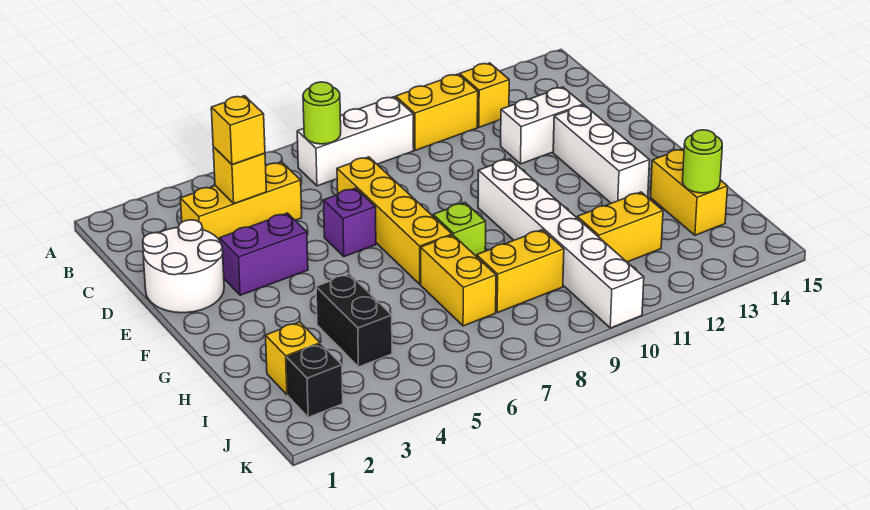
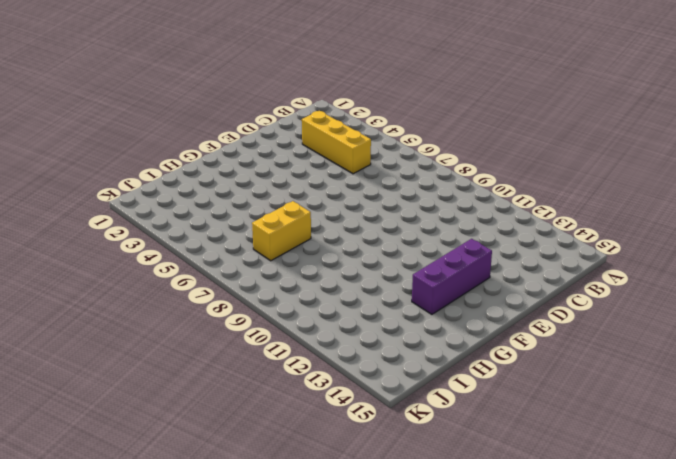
purple brick E13:G13 level 1 -> white brick E13:G13 level 1
none -> white brick B7:B9 level 1
none -> yellow brick B10:B11 level 1
none -> yellow brick B12 level 1

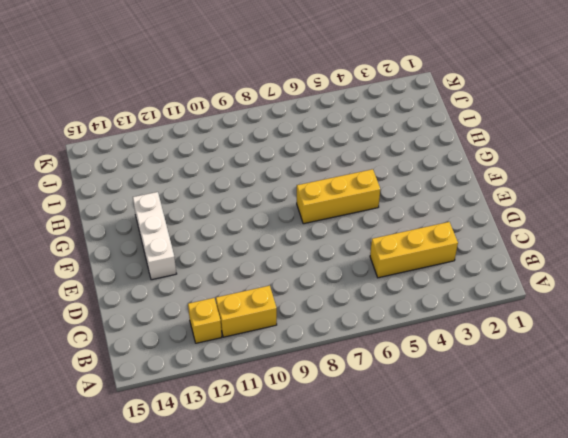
yellow brick F5:F7 level 1 -> yellow brick D7:G7 level 1
none -> white brick B7:B9 level 1
none -> white round brick D1:E2 level 1
none -> white brick D12:D13 level 1

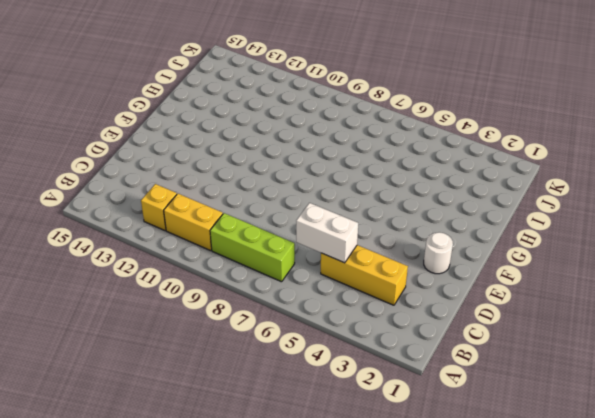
lime brick B7:B9 level 1 -> white brick B7:B9 level 1
white brick C5:C6 level 2 -> white brick D12:D13 level 1
white round brick E2 level 1 -> white round brick D1:E2 level 1
none -> yellow brick D7:G7 level 1
none -> purple brick E3:E4 level 1
none -> purple brick E6 level 1

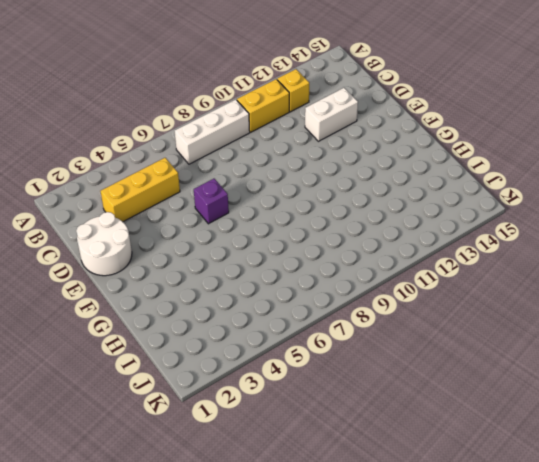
none -> yellow brick D7:G7 level 1
none -> purple brick E3:E4 level 1
none -> white brick E13:G13 level 1

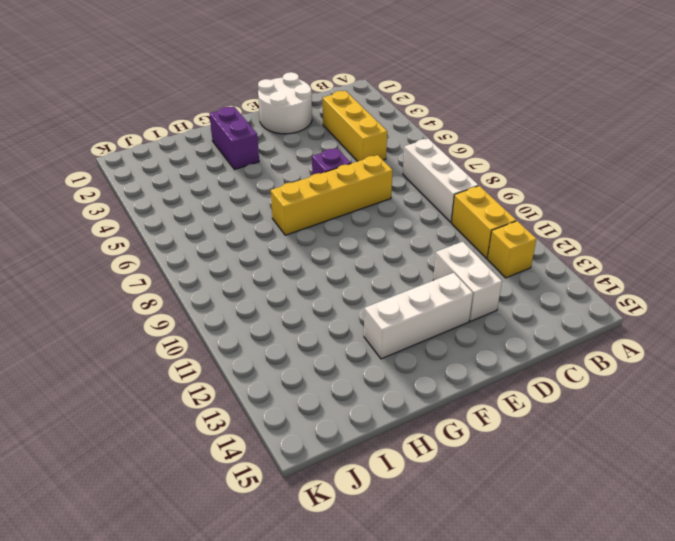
purple brick G2:G3 level 1 -> purple brick E3:E4 level 1
none -> white brick F10:K10 level 1
none -> lime brick G8 level 1
none -> black brick H4:I4 level 1

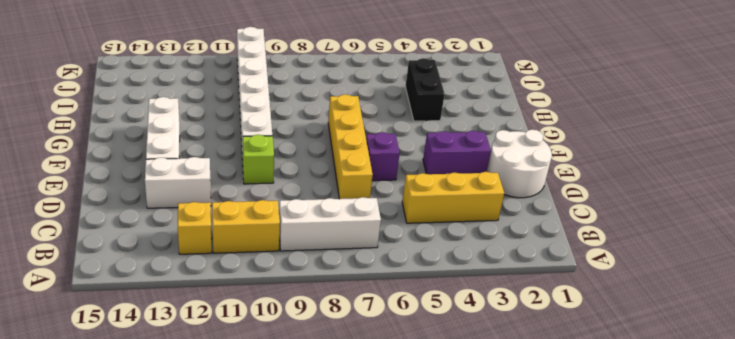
lime brick E10 level 1 -> lime brick G8 level 1
none -> yellow brick H7:I7 level 1
none -> yellow brick H14:I14 level 1
none -> yellow brick I2 level 1

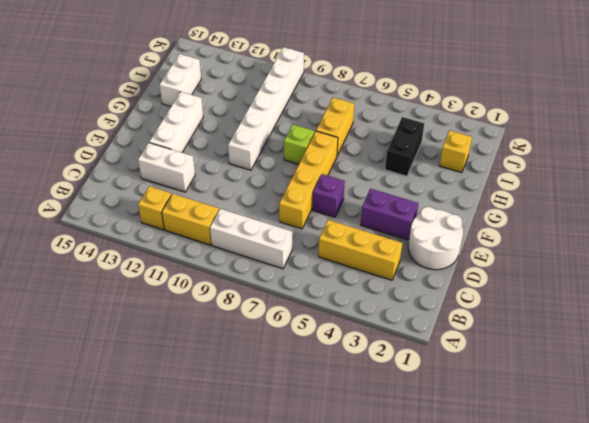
white brick H14:I14 level 1 -> yellow brick H14:I14 level 1
none -> yellow brick I8:I9 level 1
none -> yellow brick I11:I12 level 1
none -> black brick J2 level 1

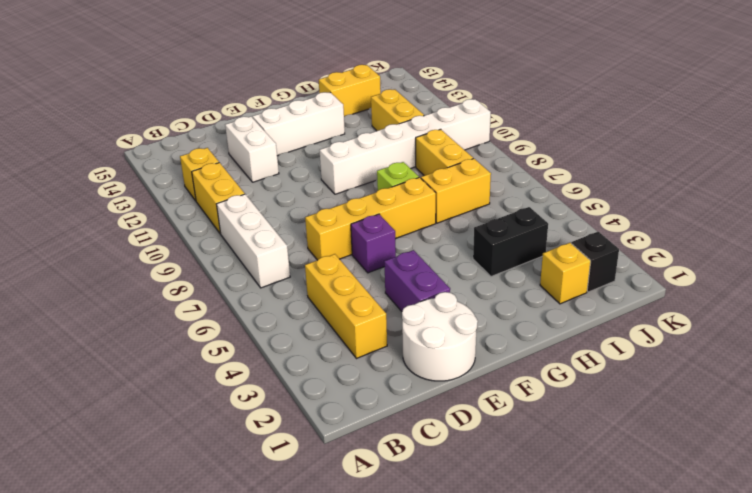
none -> lime round brick B7 level 2
none -> yellow brick C4 level 2
none -> lime round brick I14 level 2

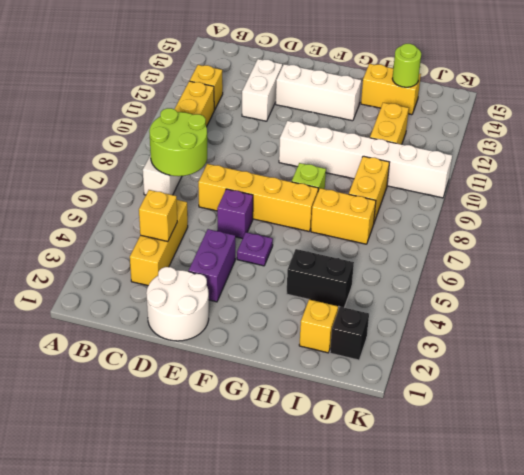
lime round brick B7:C8 level 2 -> lime round brick B7 level 2
purple plate F5 level 1 -> none
none -> yellow brick C4 level 3

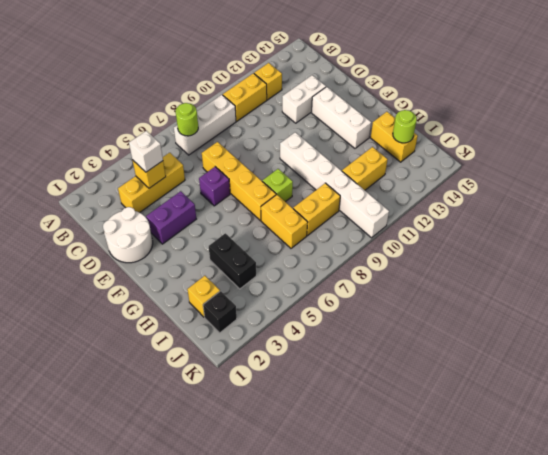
white brick C4 level 3 -> yellow brick C4 level 3

